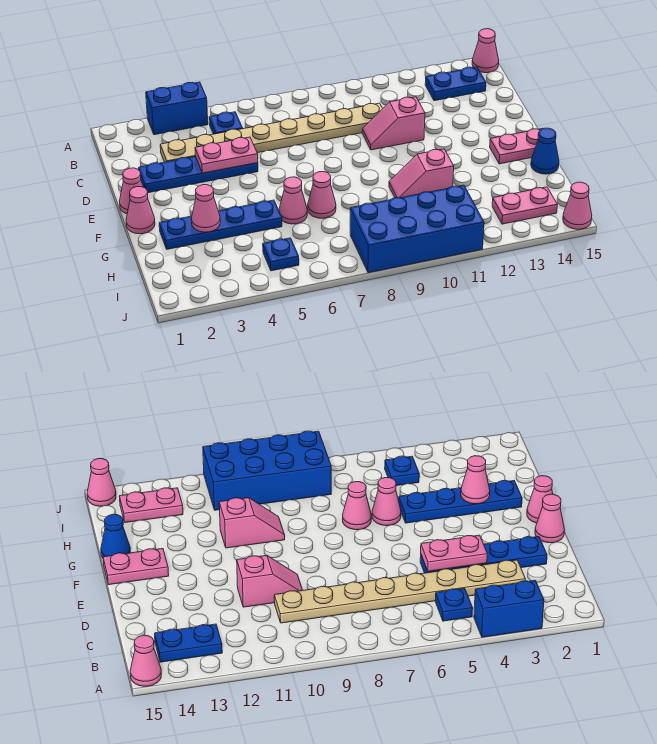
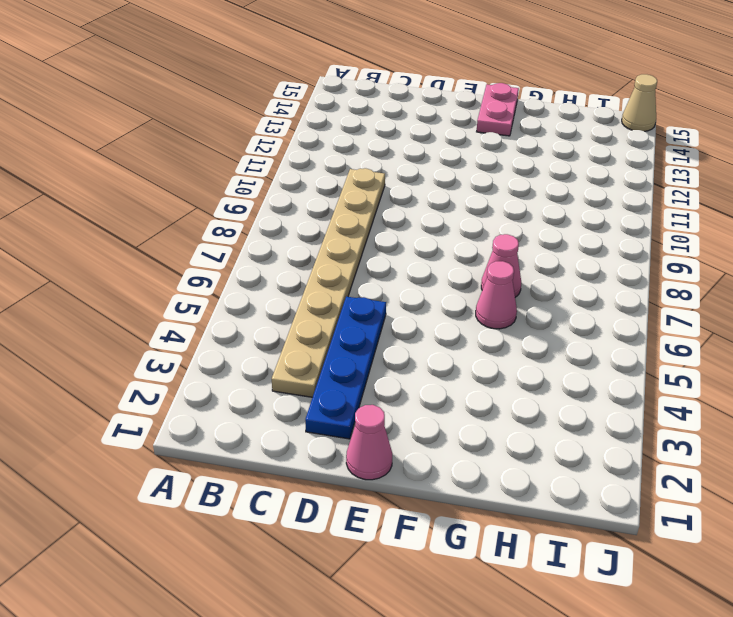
tan cone J15 level 1 -> pink cone J15 level 1
none -> blue brick A3:A4 level 1
none -> pink cone A15 level 1
none -> blue plate B5 level 1

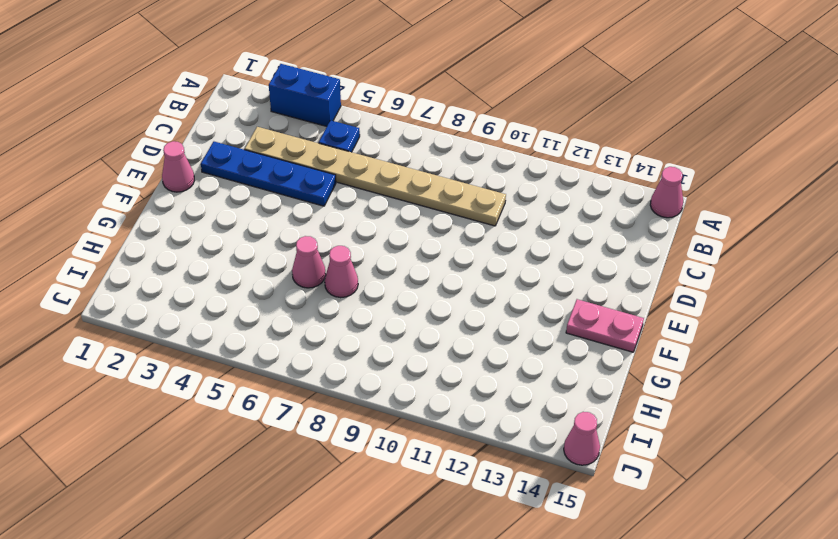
none -> blue plate B13:B14 level 1
none -> pink slope D10:D11 level 1 top 11
none -> pink cone F1 level 1

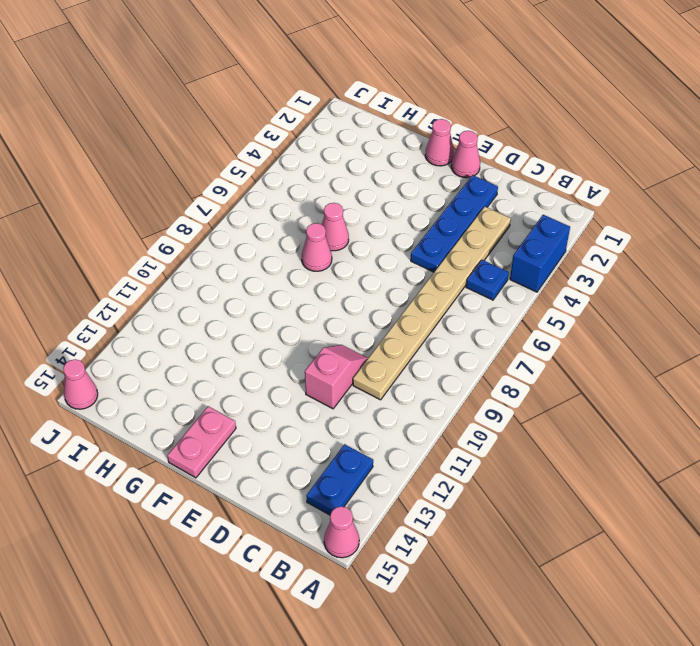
none -> blue plate G2:G5 level 1
none -> pink slope G10:G11 level 1 top 11
none -> blue cone G15 level 1

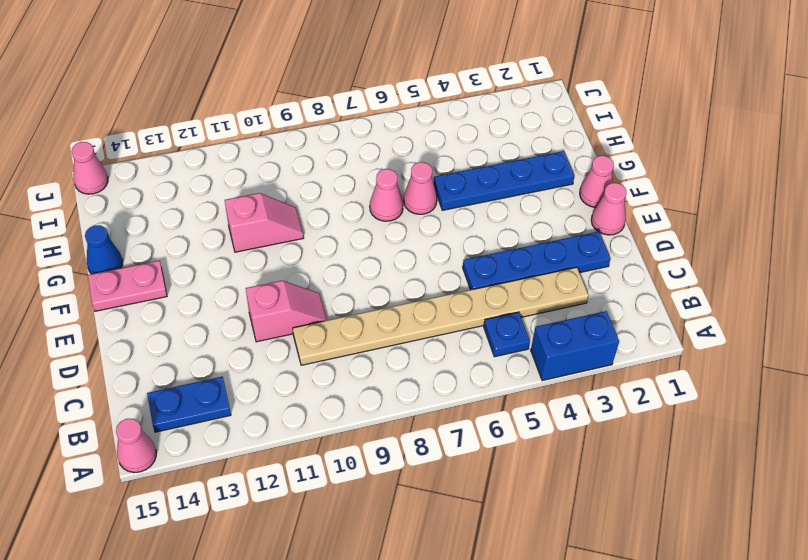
none -> blue plate I5 level 1
none -> blue brick I8:J11 level 1
none -> pink plate I13:I14 level 1

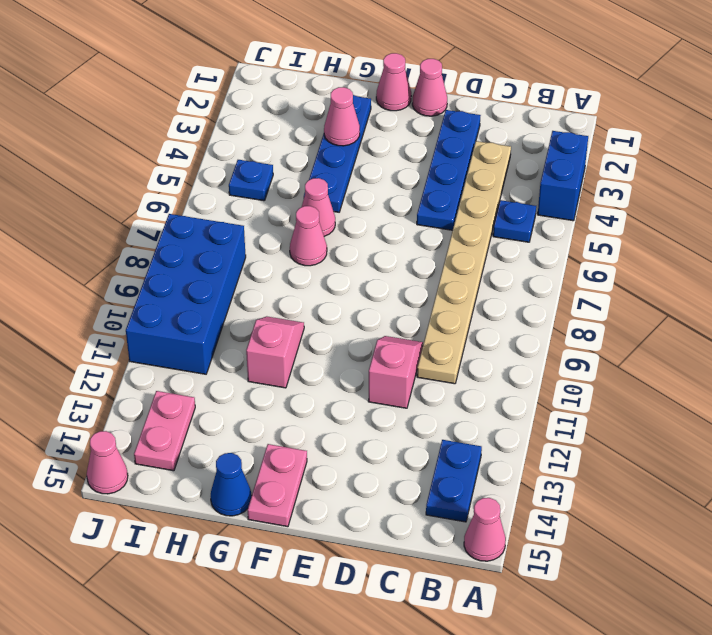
none -> pink plate D4:D5 level 2

